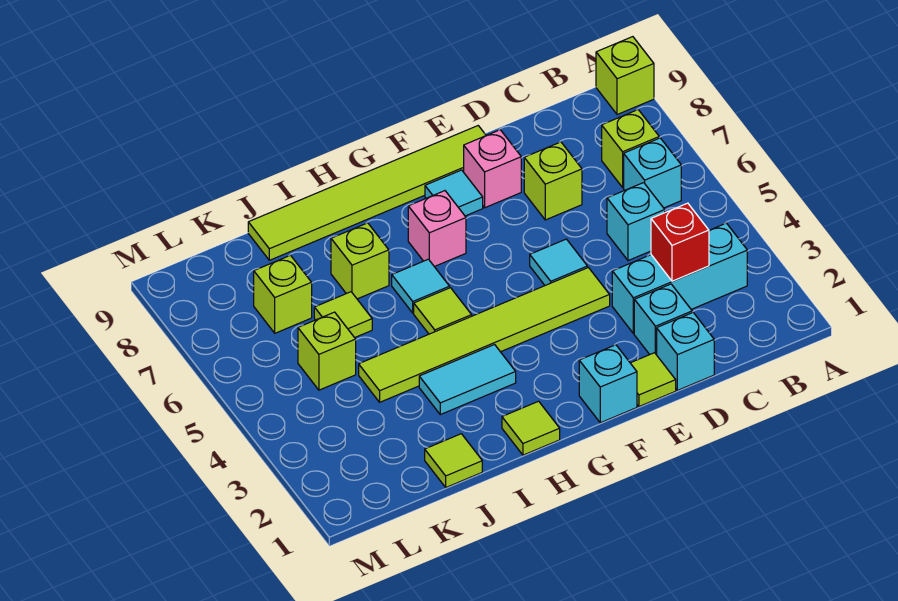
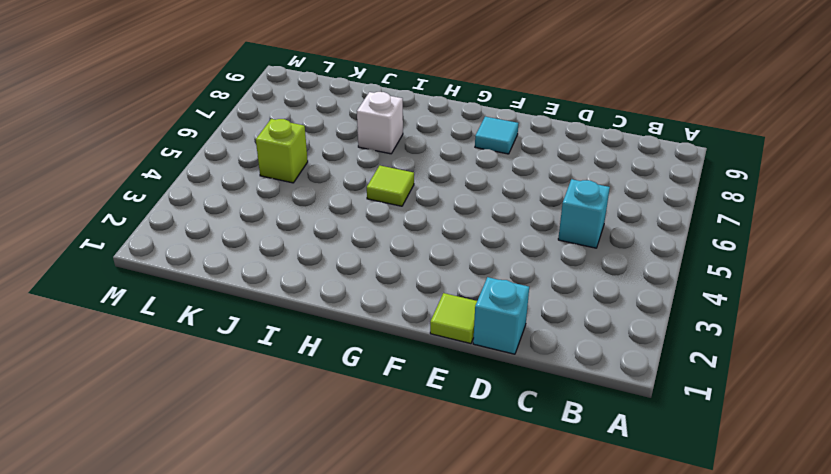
white brick I7 level 1 -> lime brick I7 level 1
none -> lime brick A9 level 1
none -> cyan brick B3:D3 level 1
none -> cyan brick B6 level 1

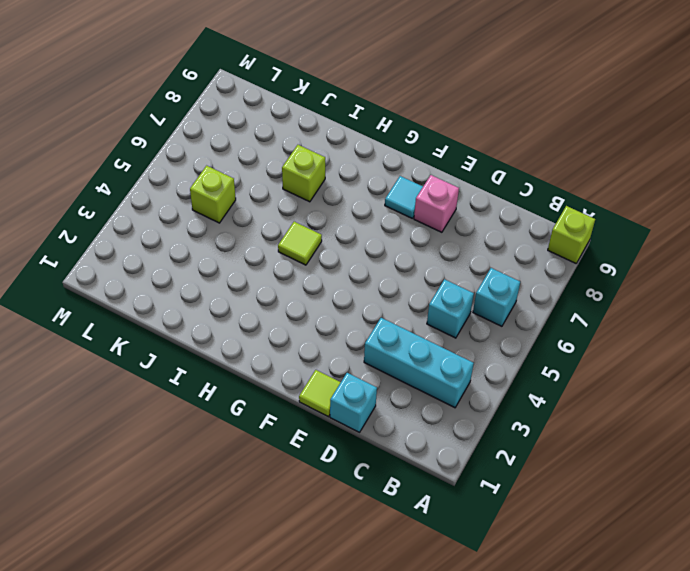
none -> lime brick B7 level 1
none -> cyan brick D2 level 1
none -> lime brick D7 level 1

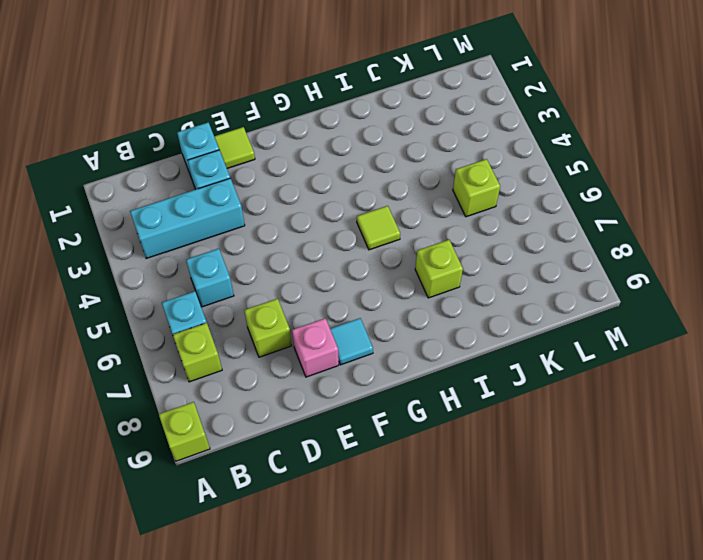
none -> lime tile E4:J4 level 1
none -> cyan tile E5 level 1
none -> lime tile E9:J9 level 1

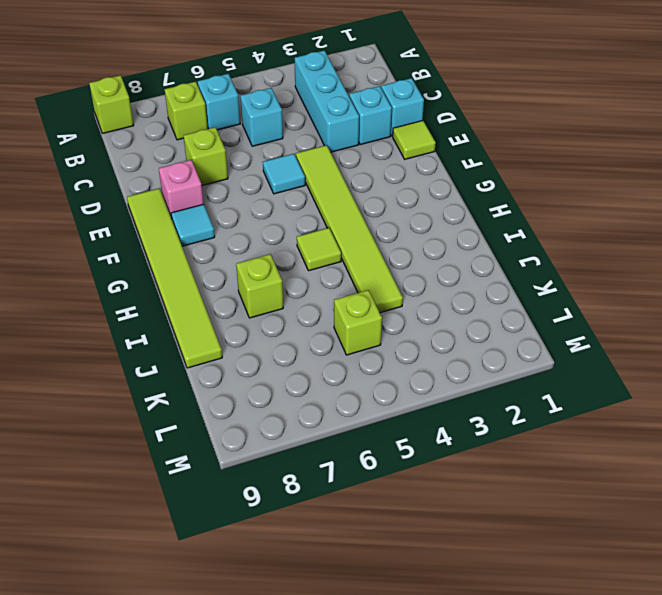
none -> cyan brick F1 level 1
none -> pink brick G7 level 1
none -> lime tile H1 level 1

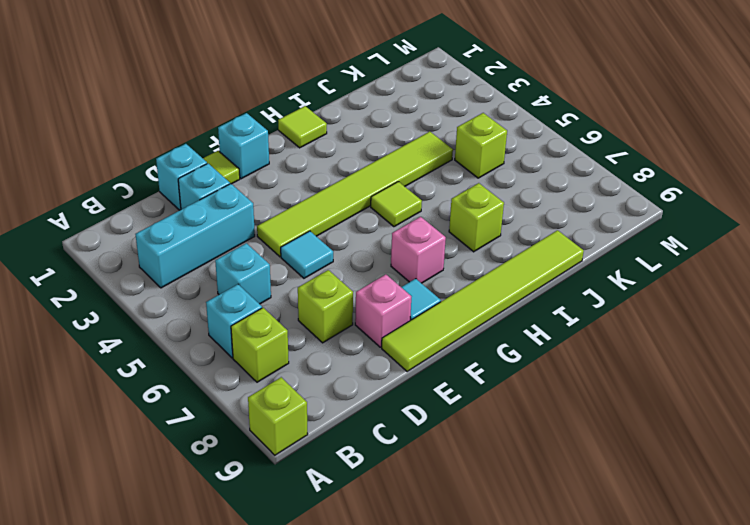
none -> cyan tile H3:I3 level 1
none -> cyan tile H6 level 1
none -> lime tile J1 level 1

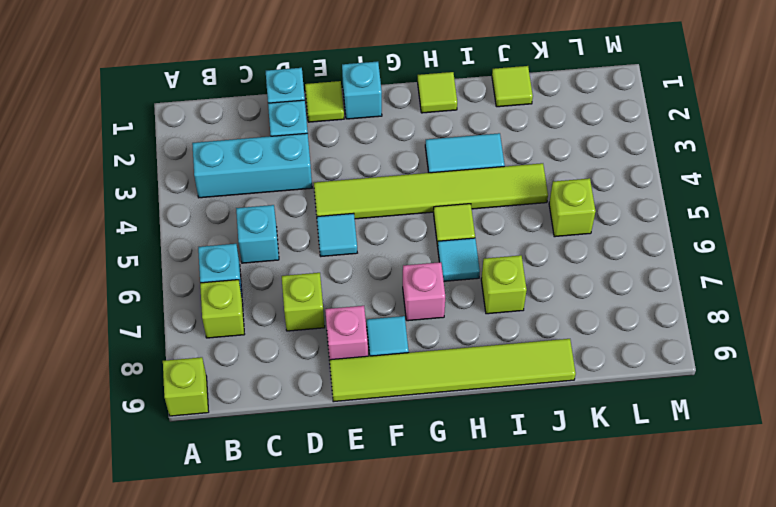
none -> lime tile J6 level 1
none -> lime brick K7 level 1
none -> red brick C3 level 2

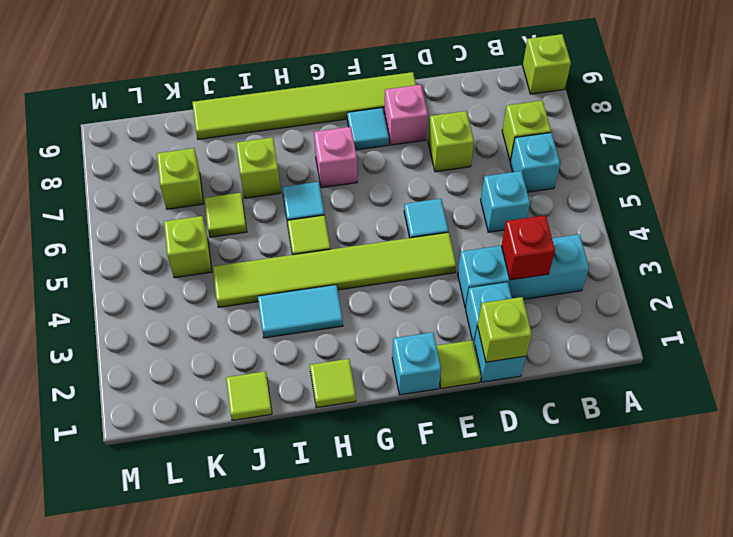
lime brick D1 level 2 -> none

